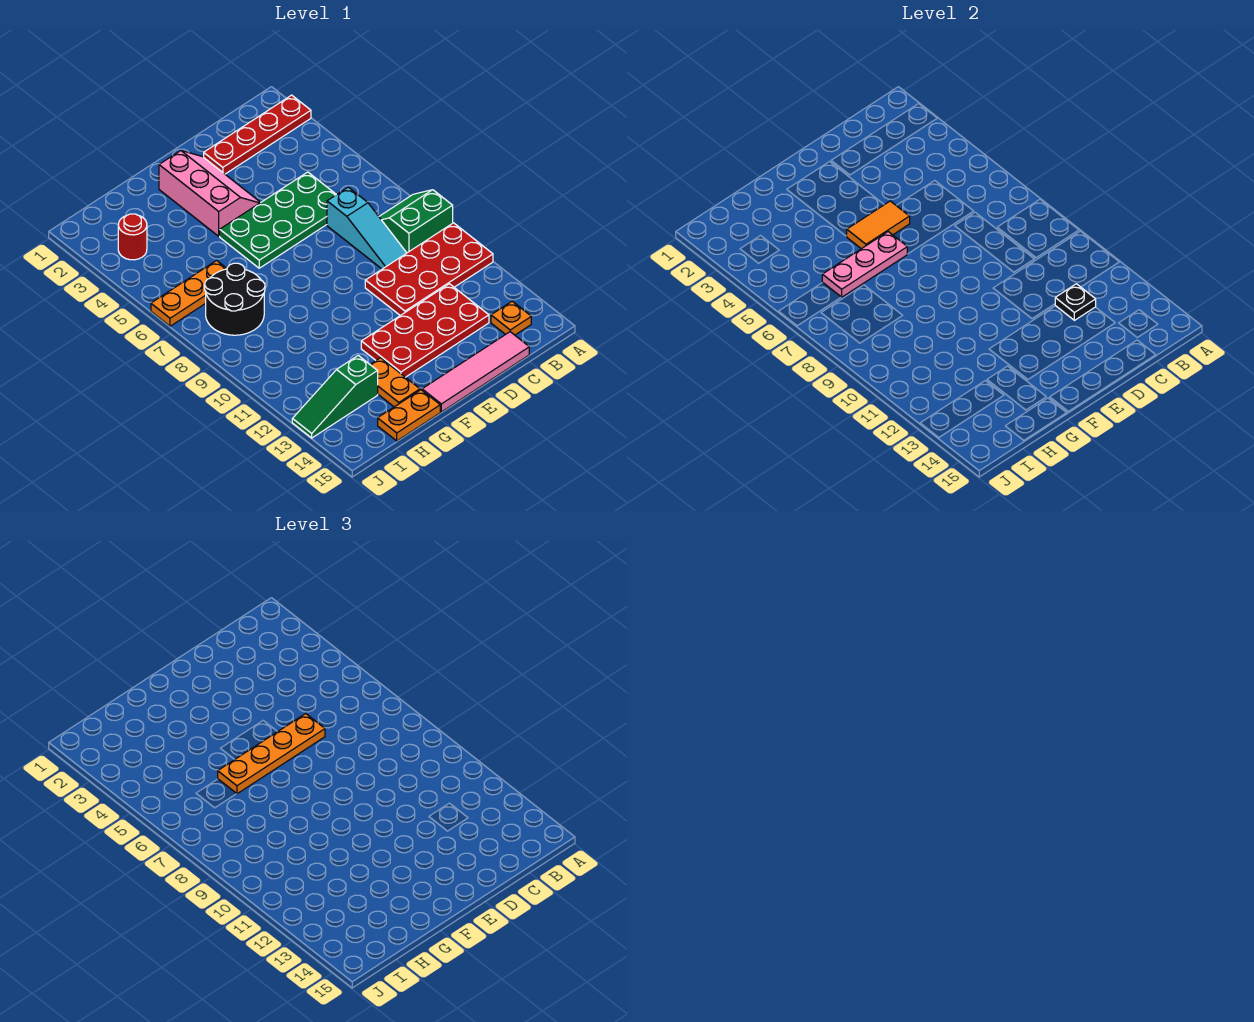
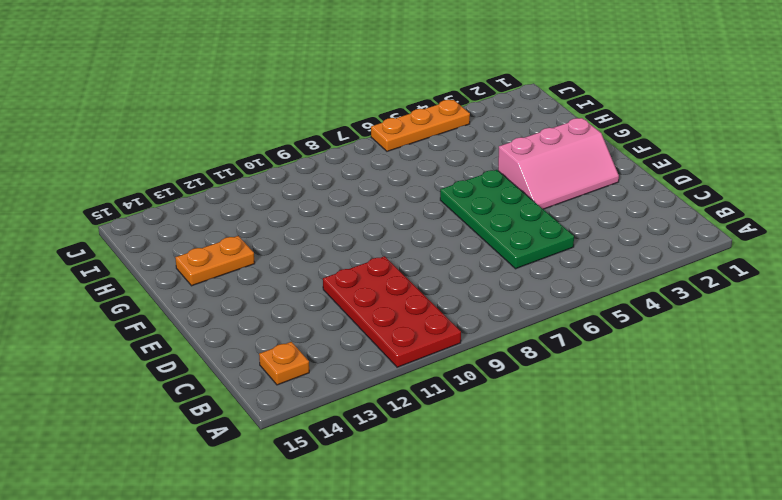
orange plate J4:J6 level 1 -> orange plate H6:J6 level 1
none -> red plate A2:D2 level 1
none -> green slope A8:B9 level 1 top 9
none -> cyan slope C7:C9 level 1 top 7

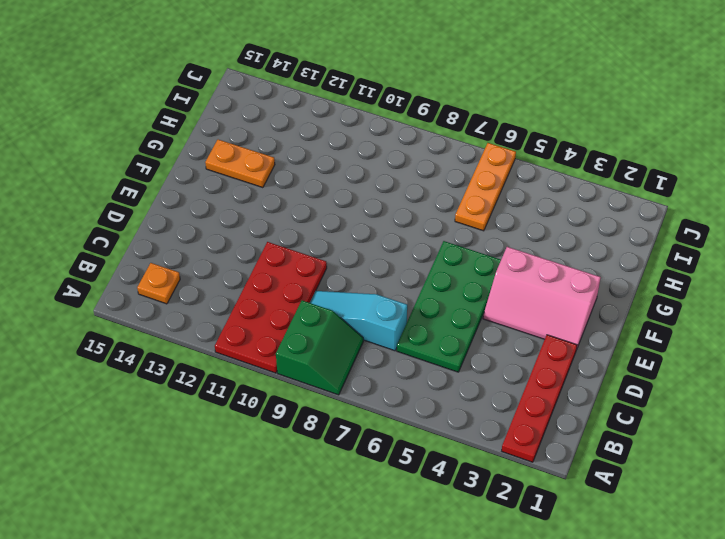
none -> red plate C12:F13 level 1
none -> pink tile C15:F15 level 1
none -> orange plate G15:H15 level 1

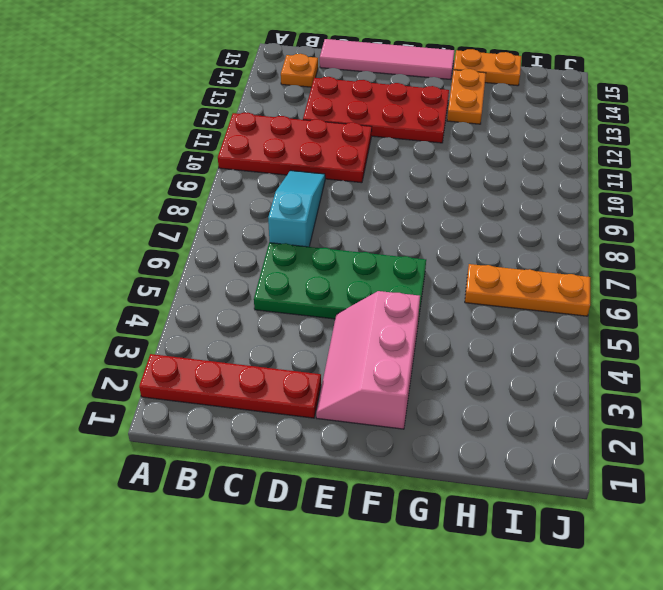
none -> green slope A8:B9 level 1 top 9
none -> black round brick H7:I8 level 1
none -> green slope H13:J13 level 1 top H

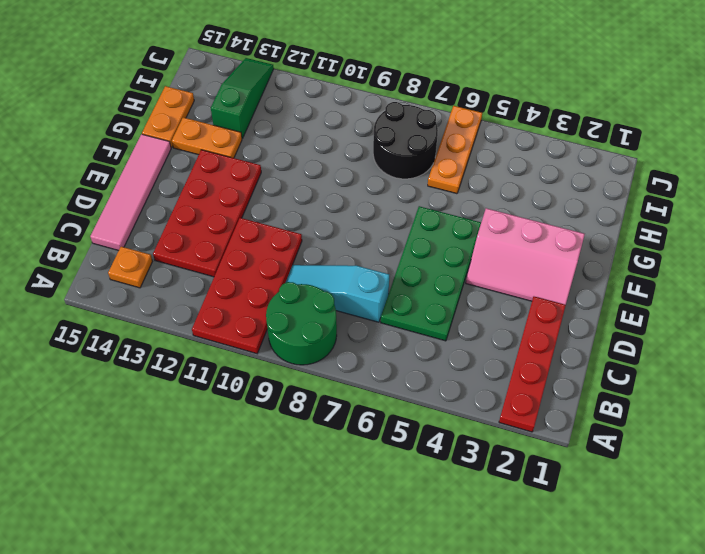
green round brick A8:B9 level 1 -> green slope A8:B9 level 1 top 9
none -> red round brick I3 level 1
none -> black plate C12 level 2
none -> orange tile E5:F5 level 2

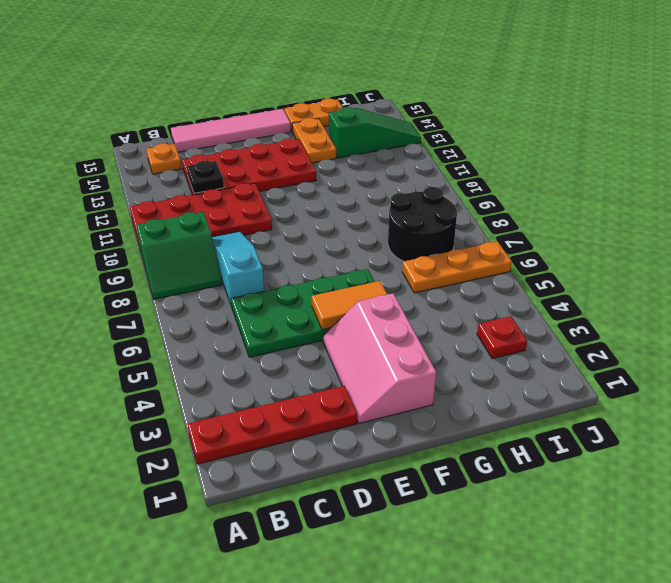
red plate I3 level 1 -> red round brick I3 level 1
none -> pink plate F6:H6 level 2
none -> orange plate D6:G6 level 3

